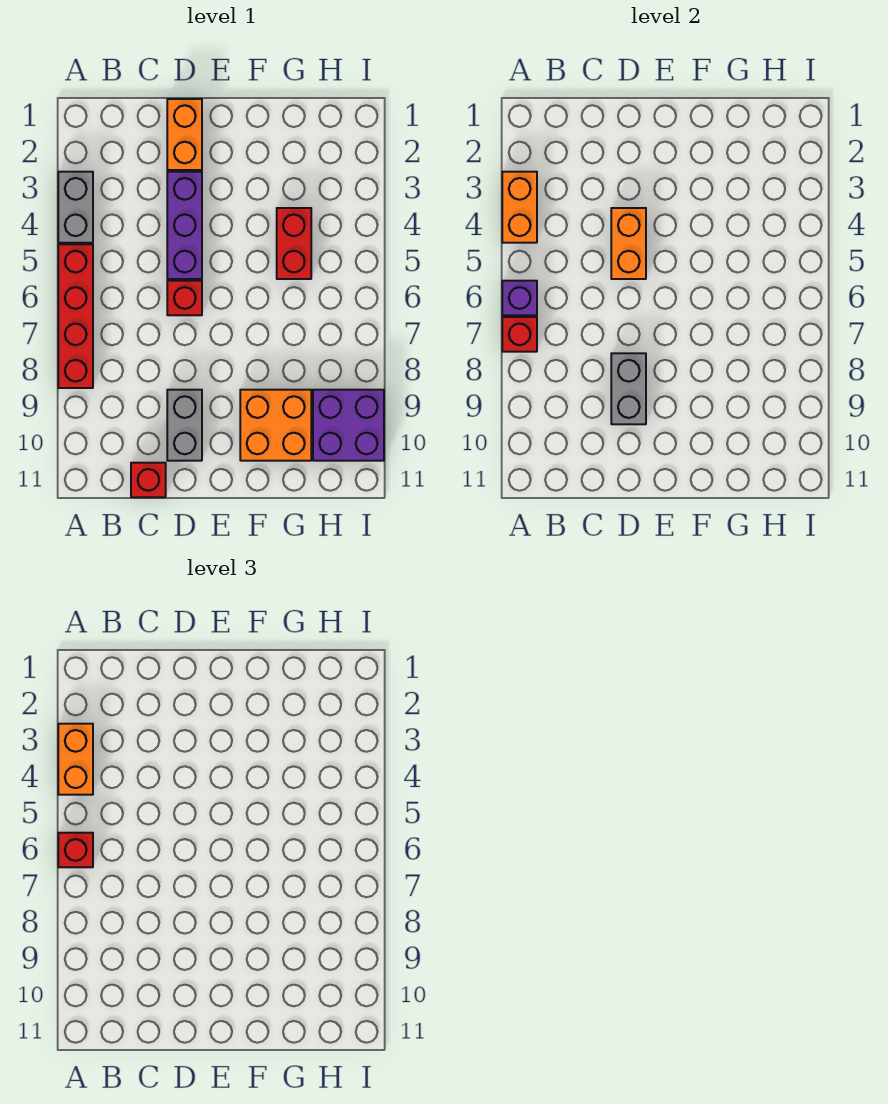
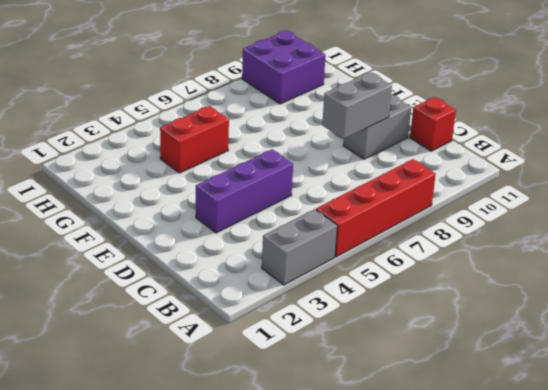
none -> orange brick D1:D2 level 1
none -> red brick D6 level 1
none -> orange brick F9:G10 level 1

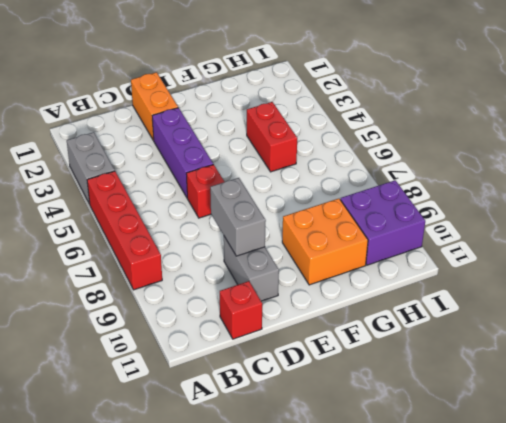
none -> orange brick A3:A4 level 2
none -> purple brick A6 level 2
none -> red brick A7 level 2

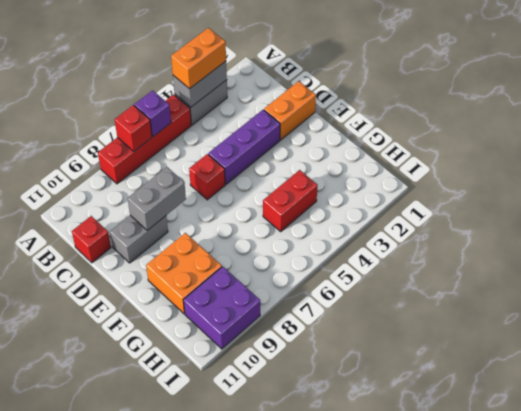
grey brick A3:A4 level 2 -> orange brick A3:A4 level 2
none -> orange brick D4:D5 level 2
none -> red brick A6 level 3

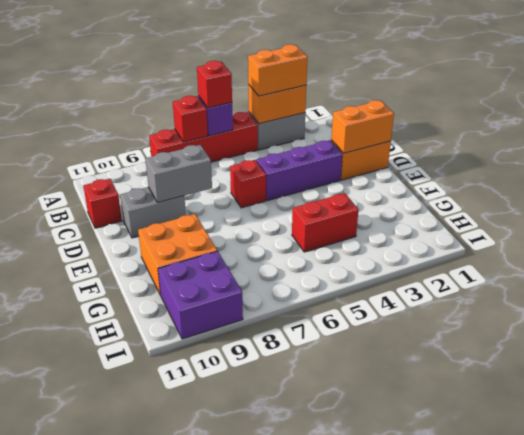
orange brick D1:D2 level 2 -> orange brick D4:D5 level 2

